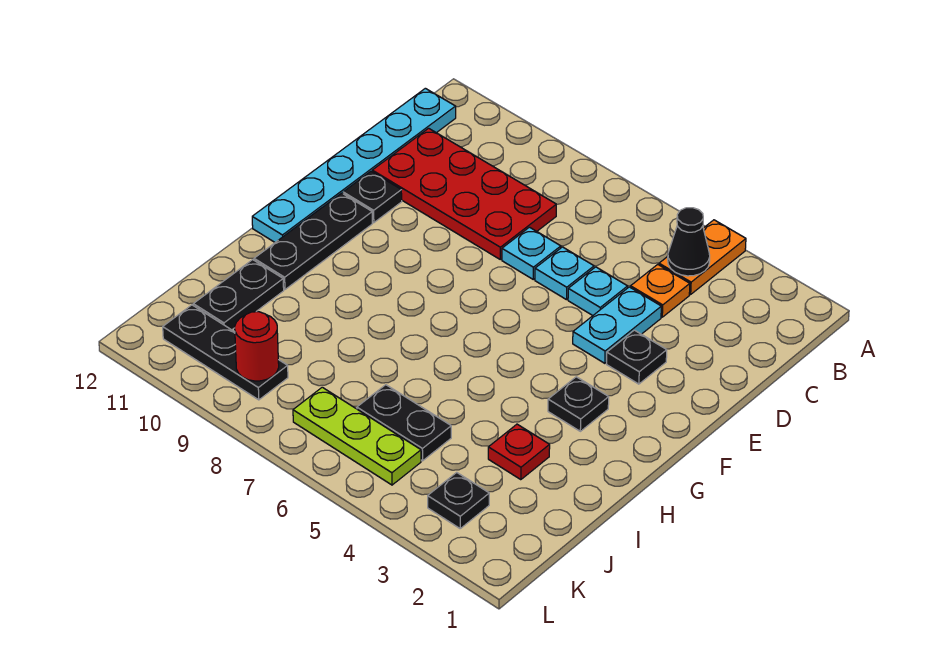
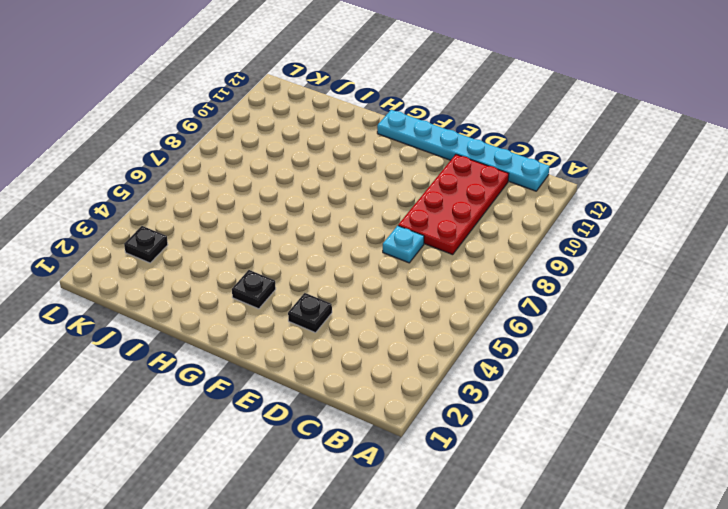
none -> orange plate A4:B4 level 1
none -> orange plate C4 level 1
none -> cyan plate D4:E4 level 1

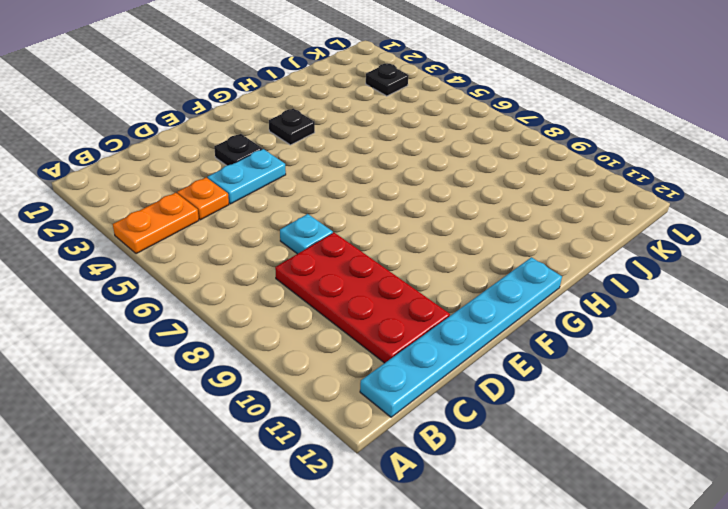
none -> cyan plate D5 level 1
none -> cyan plate D6 level 1
none -> black plate E11 level 1

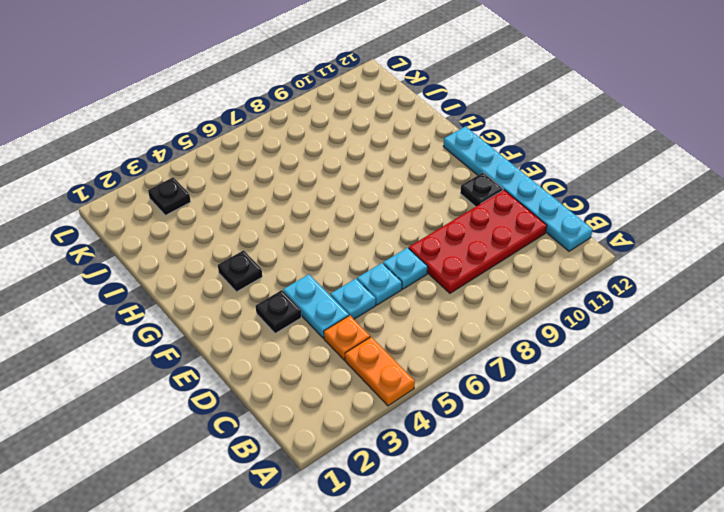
none -> black plate F11:H11 level 1
none -> red plate I3 level 1
none -> black plate I11:J11 level 1

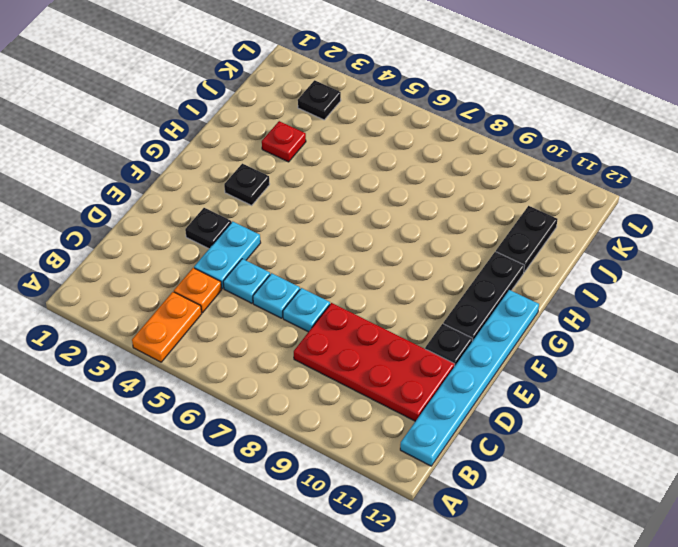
none -> black plate J5:J6 level 1
none -> lime plate K5:K7 level 1
none -> black plate K9:K11 level 1

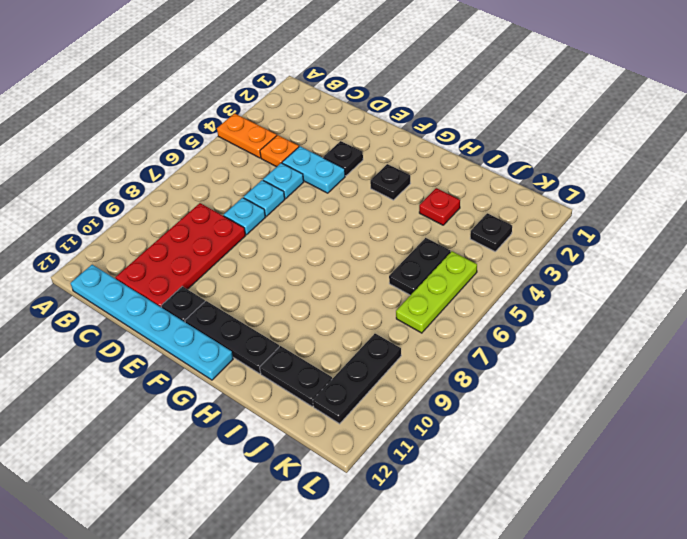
none -> black cone B4 level 2
none -> red round brick K9 level 2

